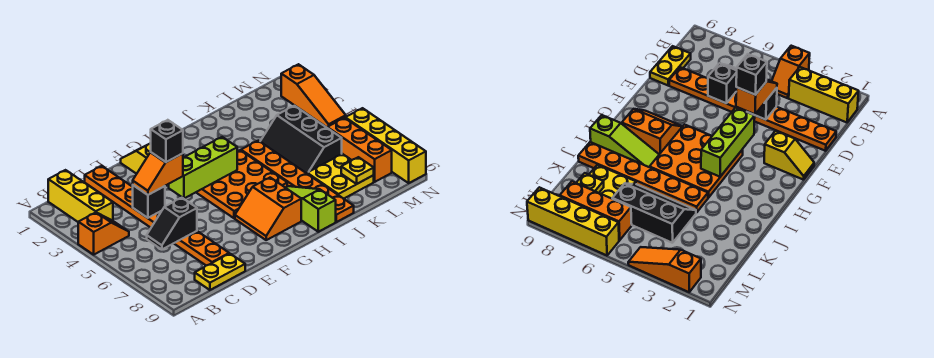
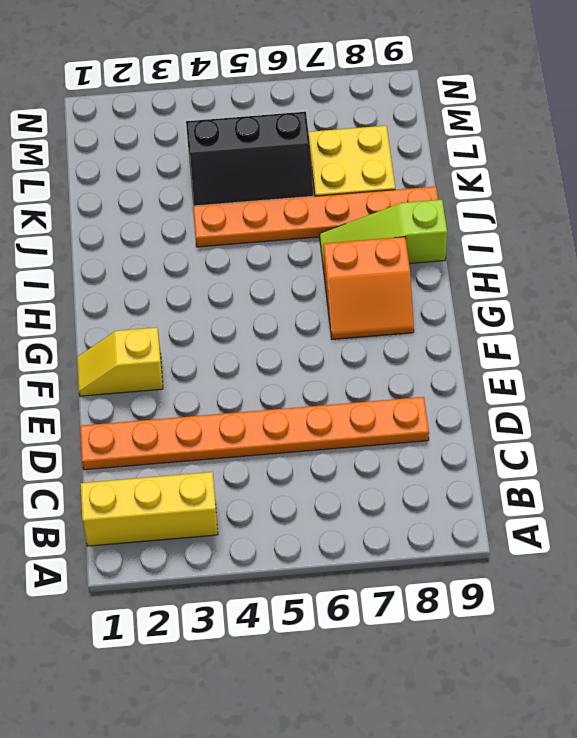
none -> orange slope A4:B4 level 1 top A
none -> yellow plate C9:D9 level 1
none -> orange plate G4:I6 level 1

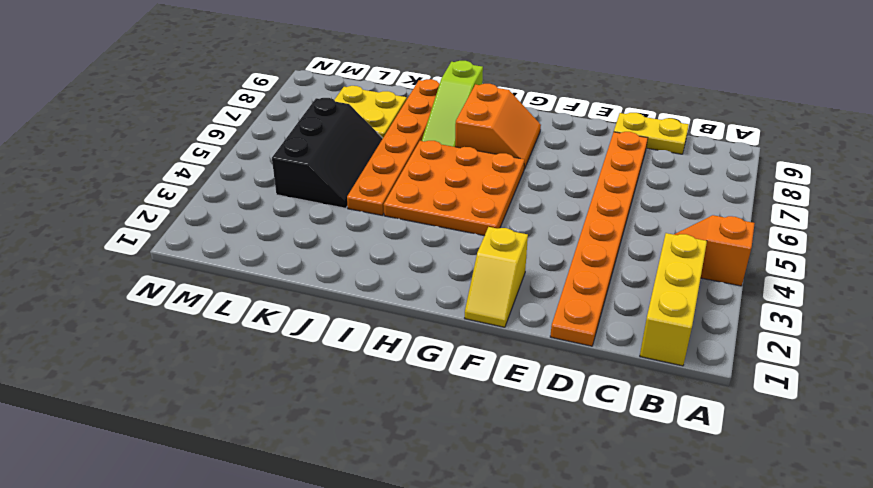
none -> orange brick M6:M8 level 1
none -> orange slope N2:N4 level 1 top 2
none -> yellow brick N6:N9 level 1

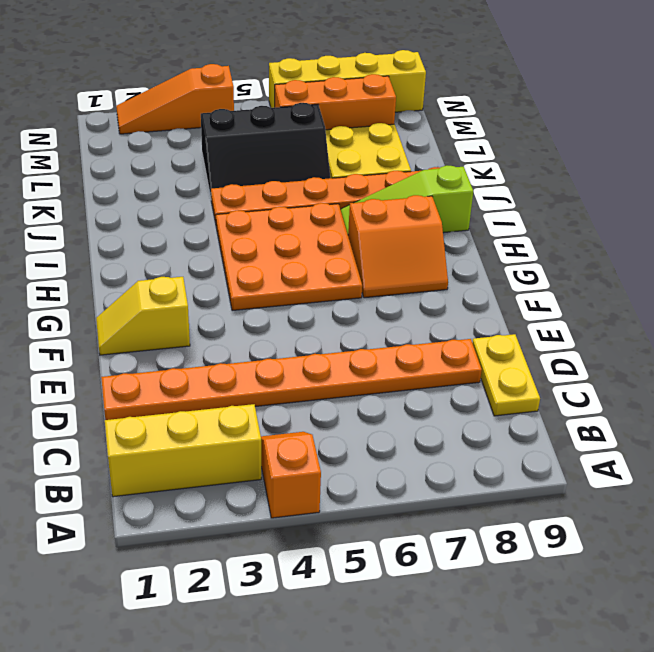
orange slope N2:N4 level 1 top 4 -> orange slope N2:N4 level 1 top 2
none -> black slope C6:D6 level 2 top D
none -> black brick D4 level 2
none -> lime brick F4:H4 level 2

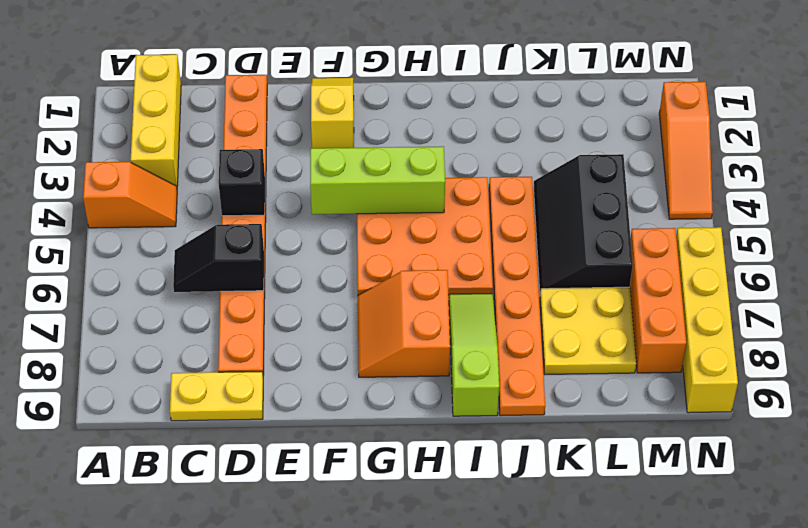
none -> yellow plate L8 level 2
none -> orange slope D4:E4 level 3 top E
none -> black brick E4 level 4

